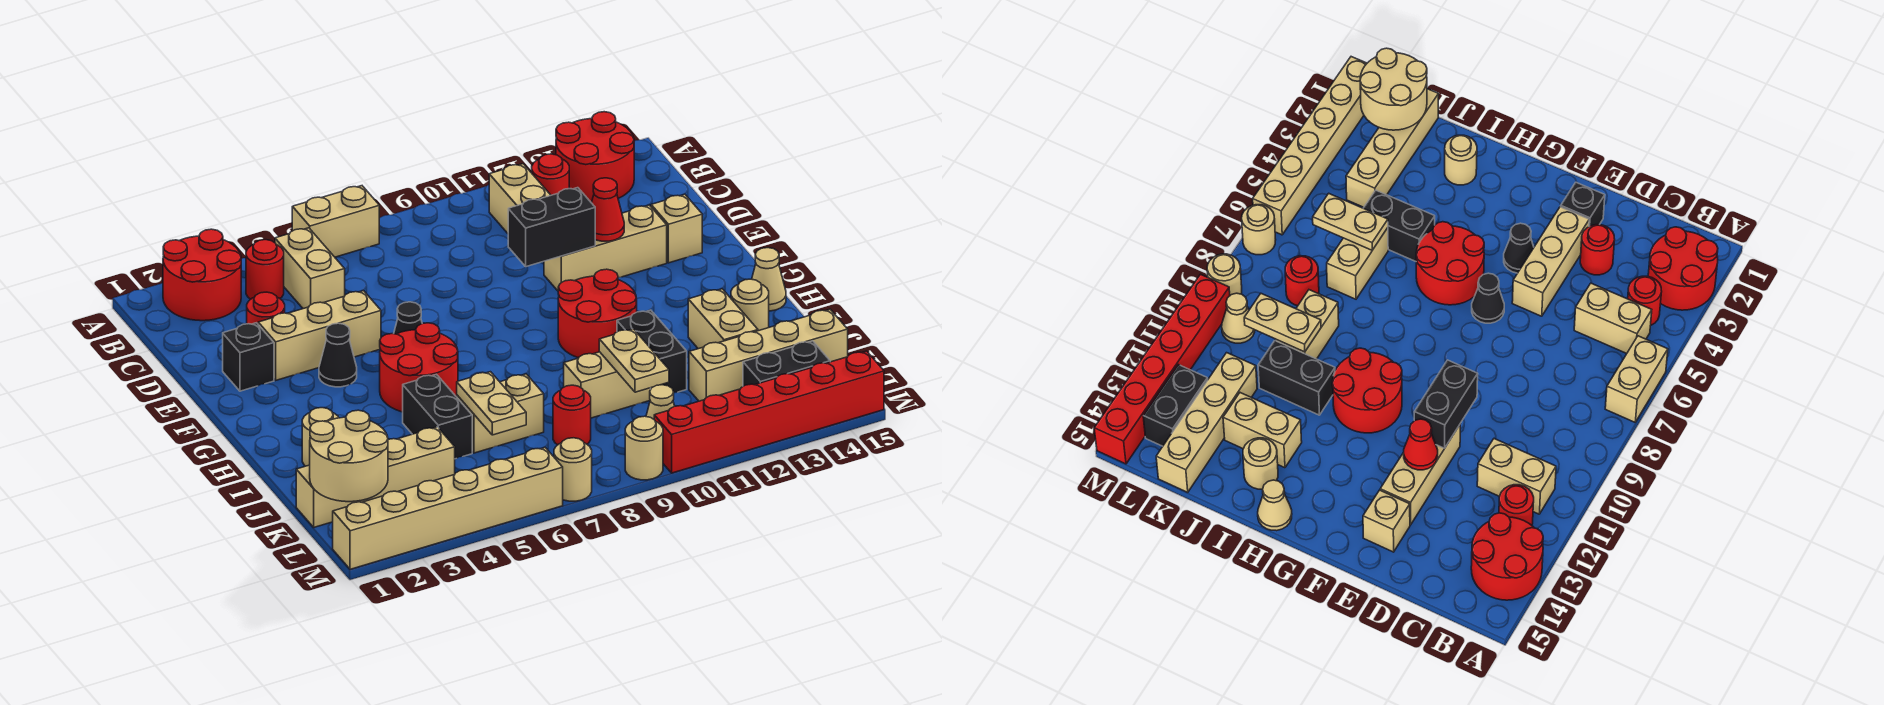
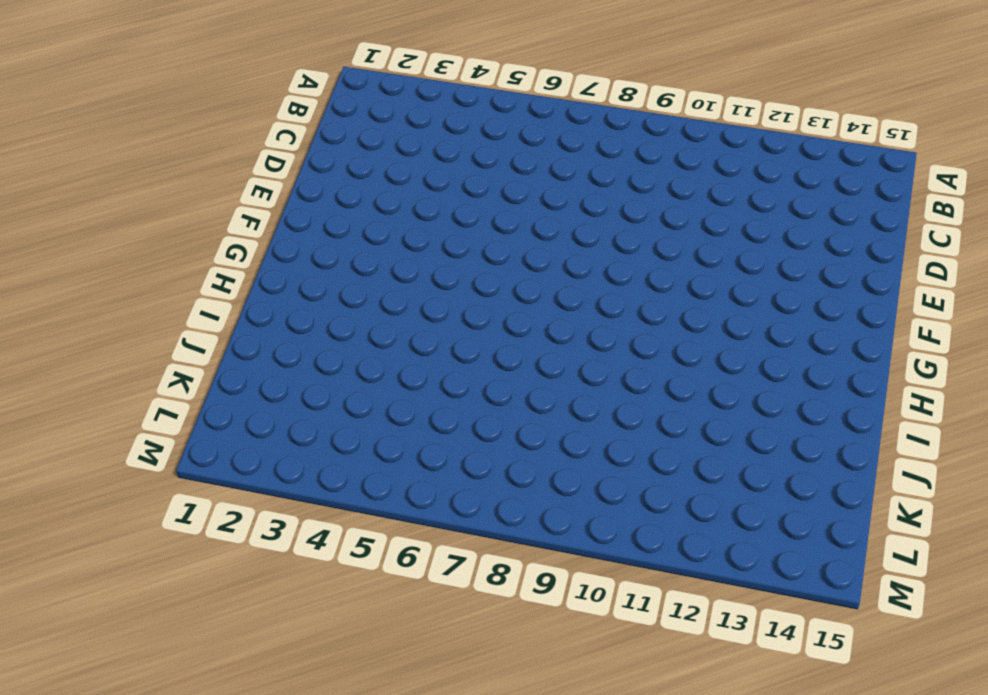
none -> red round brick A2:B3 level 1
none -> tan brick A6:A7 level 1
none -> red round brick A13:B14 level 1
none -> red round brick B4 level 1

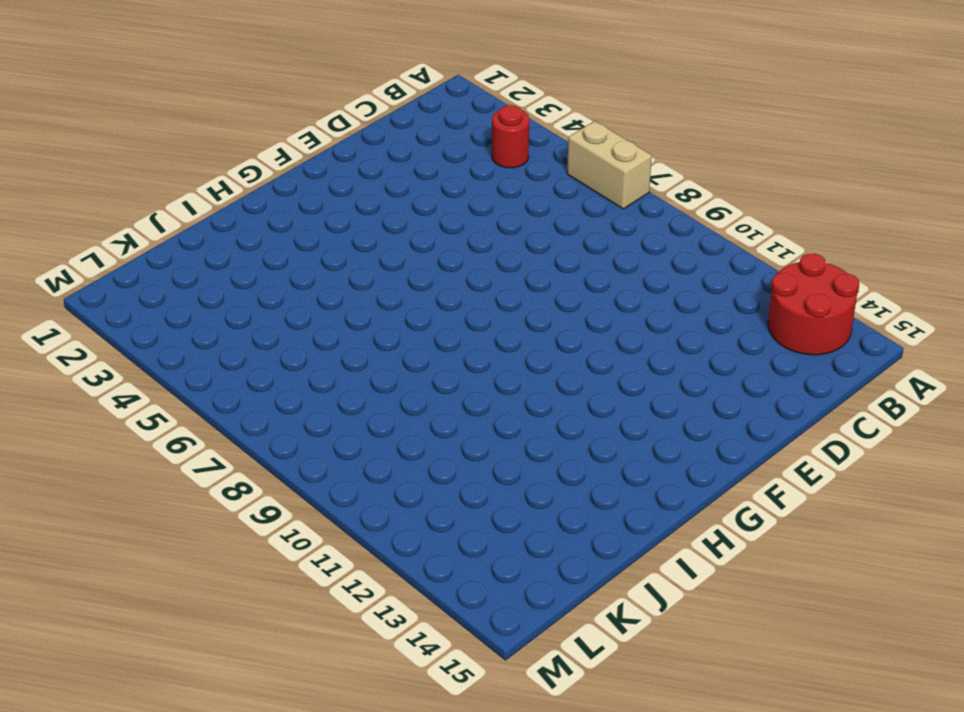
none -> red round brick A2:B3 level 1
none -> tan brick B5:C5 level 1
none -> tan brick B11:C11 level 1
none -> red round brick B12 level 1

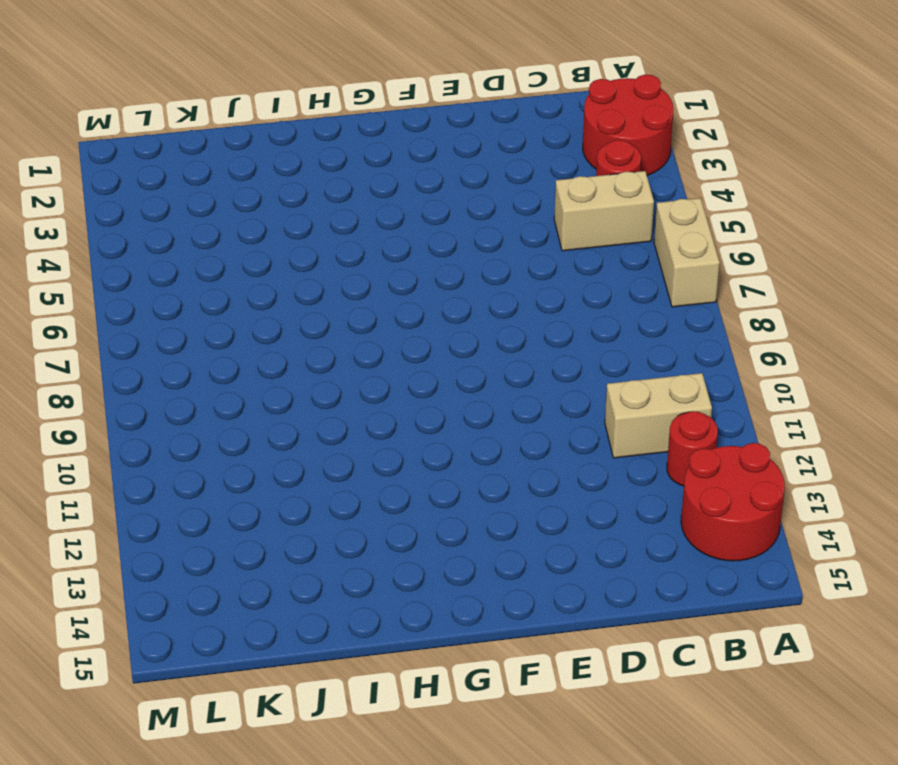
none -> red round brick D3 level 1
none -> black brick E2 level 1
none -> tan brick E3:E5 level 1
none -> tan brick E11:E13 level 1

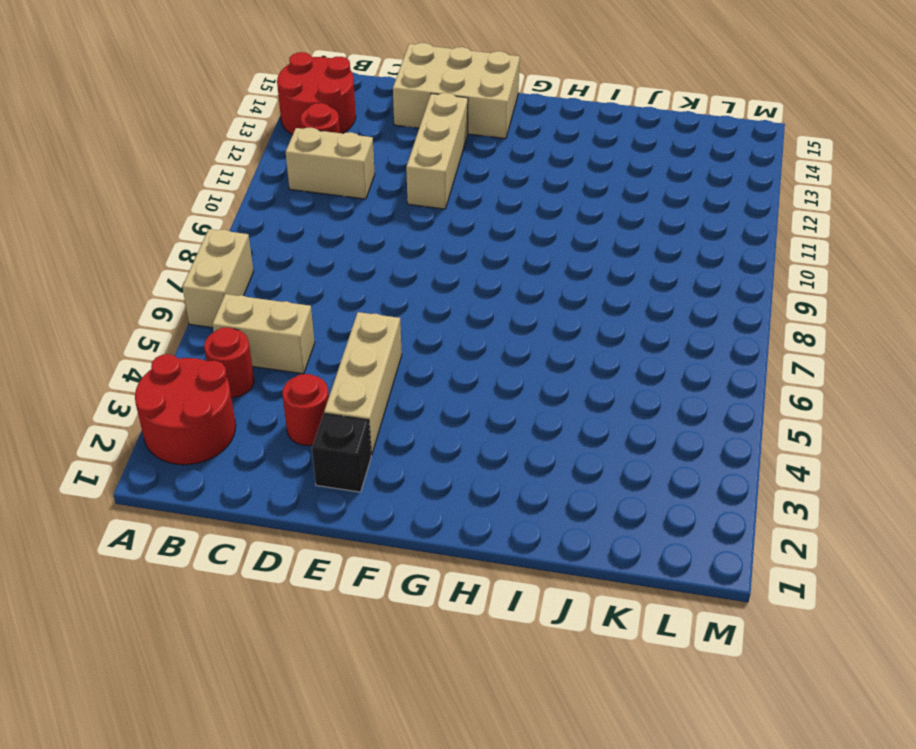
tan brick D14:F15 level 1 -> tan brick E14 level 1
none -> black cone F4 level 1
none -> black cone F6 level 1
none -> red round brick G5:H6 level 1
none -> red round brick G10:H11 level 1

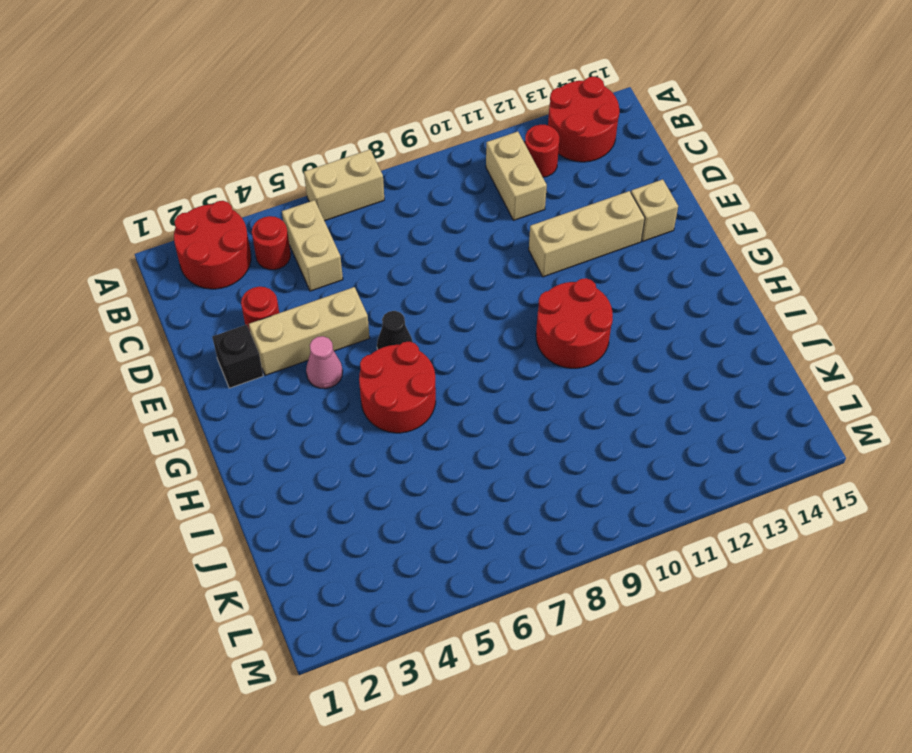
pink cone F4 level 1 -> black cone F4 level 1
none -> tan cone H15 level 1
none -> tan round brick I2 level 1
none -> black brick I5:J5 level 1
none -> black brick I11:J11 level 1

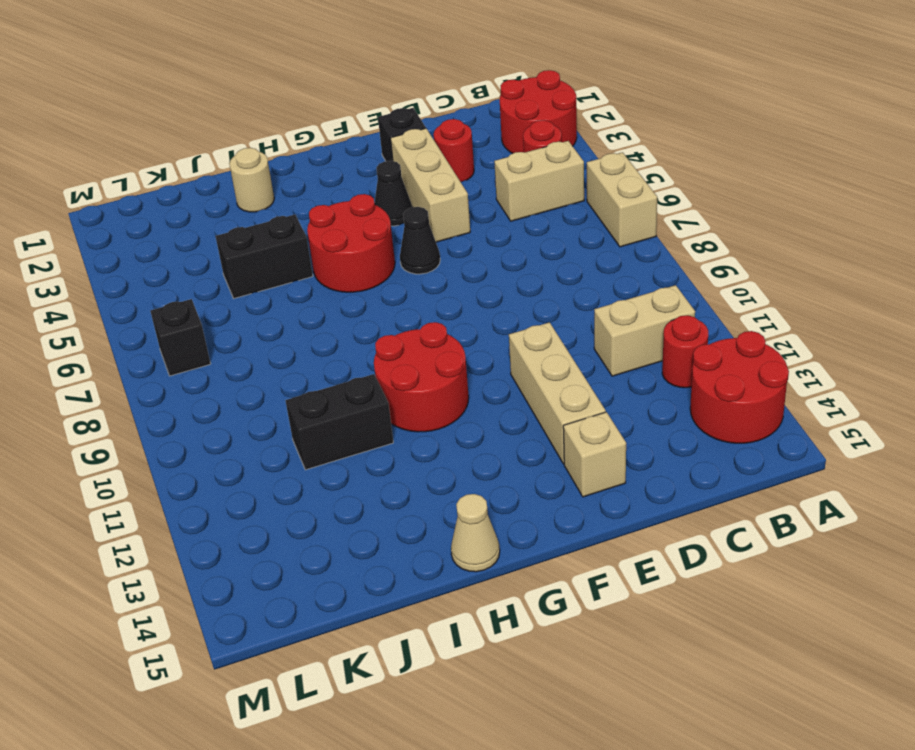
black brick L7 level 1 -> none
none -> tan brick I13:J13 level 1
none -> tan round brick I14 level 1
none -> tan brick J6:J7 level 1
none -> tan brick J9:J10 level 1

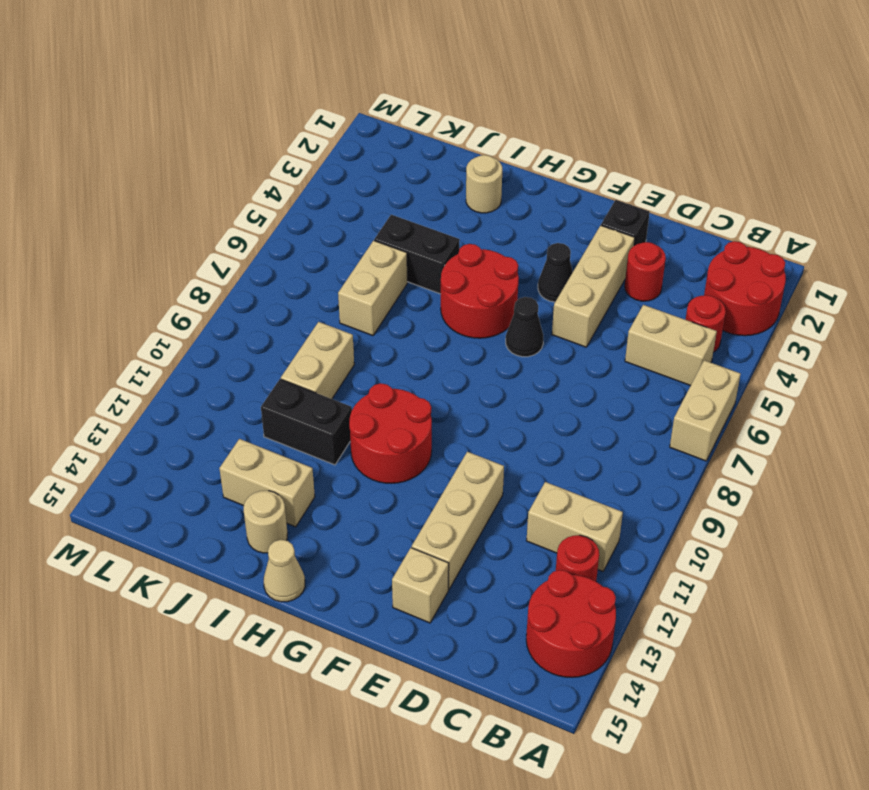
none -> tan brick K1:K4 level 1
none -> red round brick K8 level 1
none -> tan brick K12:K15 level 1
none -> tan cone L10 level 1

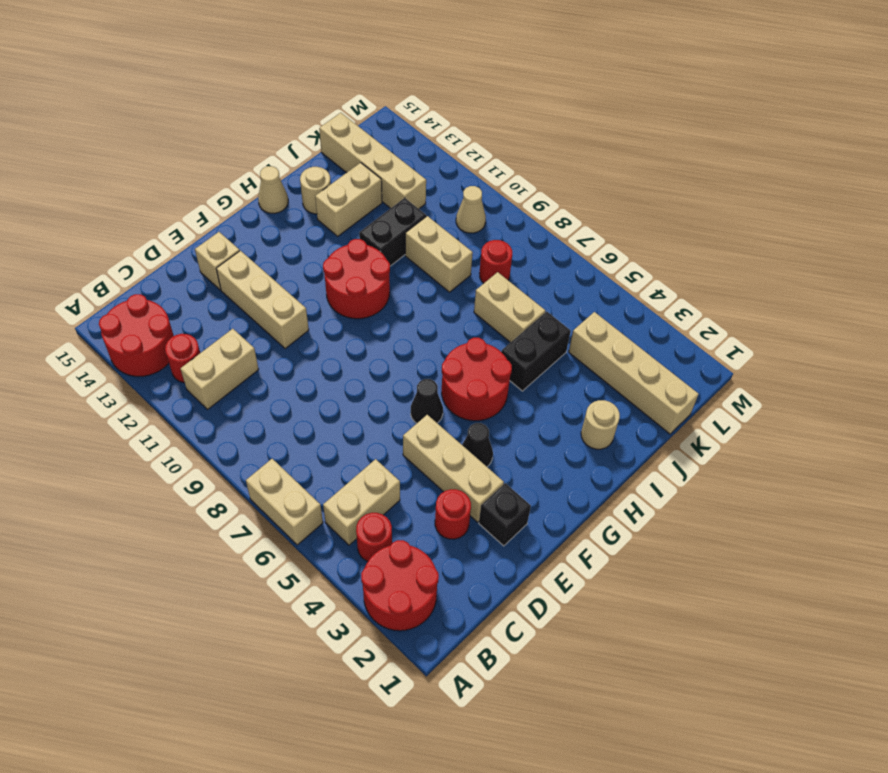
none -> black brick L13:L14 level 1
none -> tan brick M1:M6 level 1
none -> tan round brick M7 level 1
none -> tan round brick M9 level 1

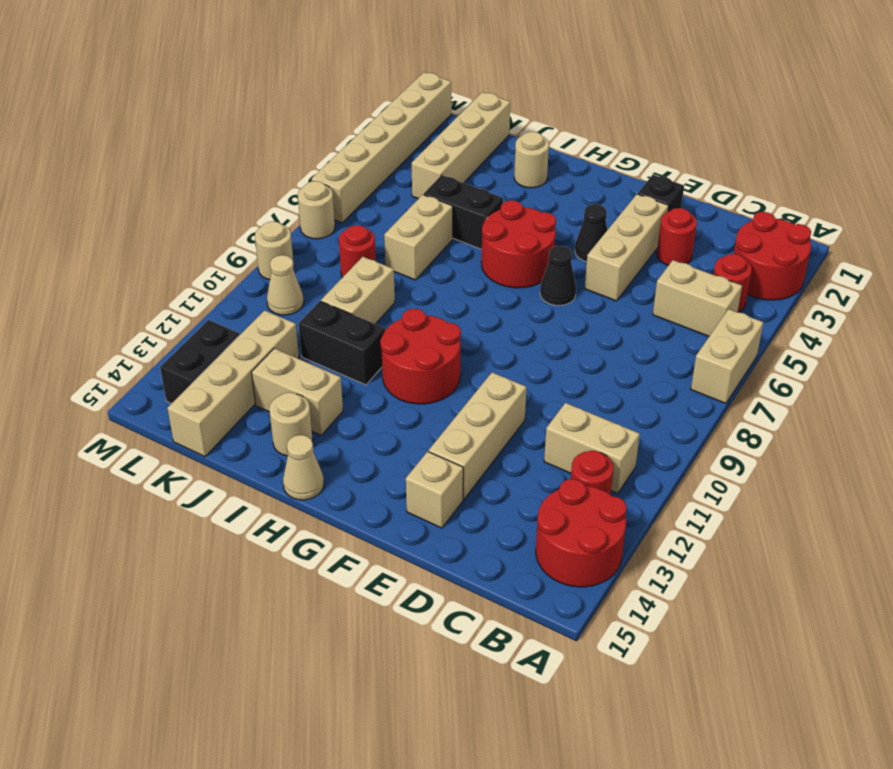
none -> red brick M10:M15 level 1
none -> black brick E10:E11 level 2
none -> red cone E12 level 2
none -> tan plate J6:K6 level 2

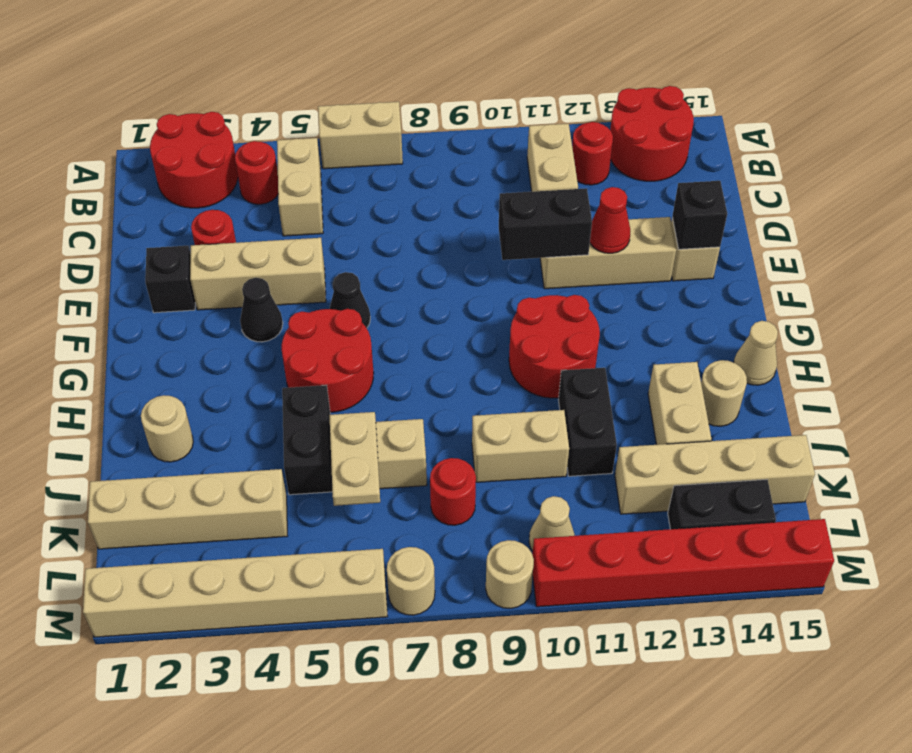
black brick E14 level 2 -> none
none -> tan plate J10:K10 level 2
none -> tan round brick K1:L2 level 2

